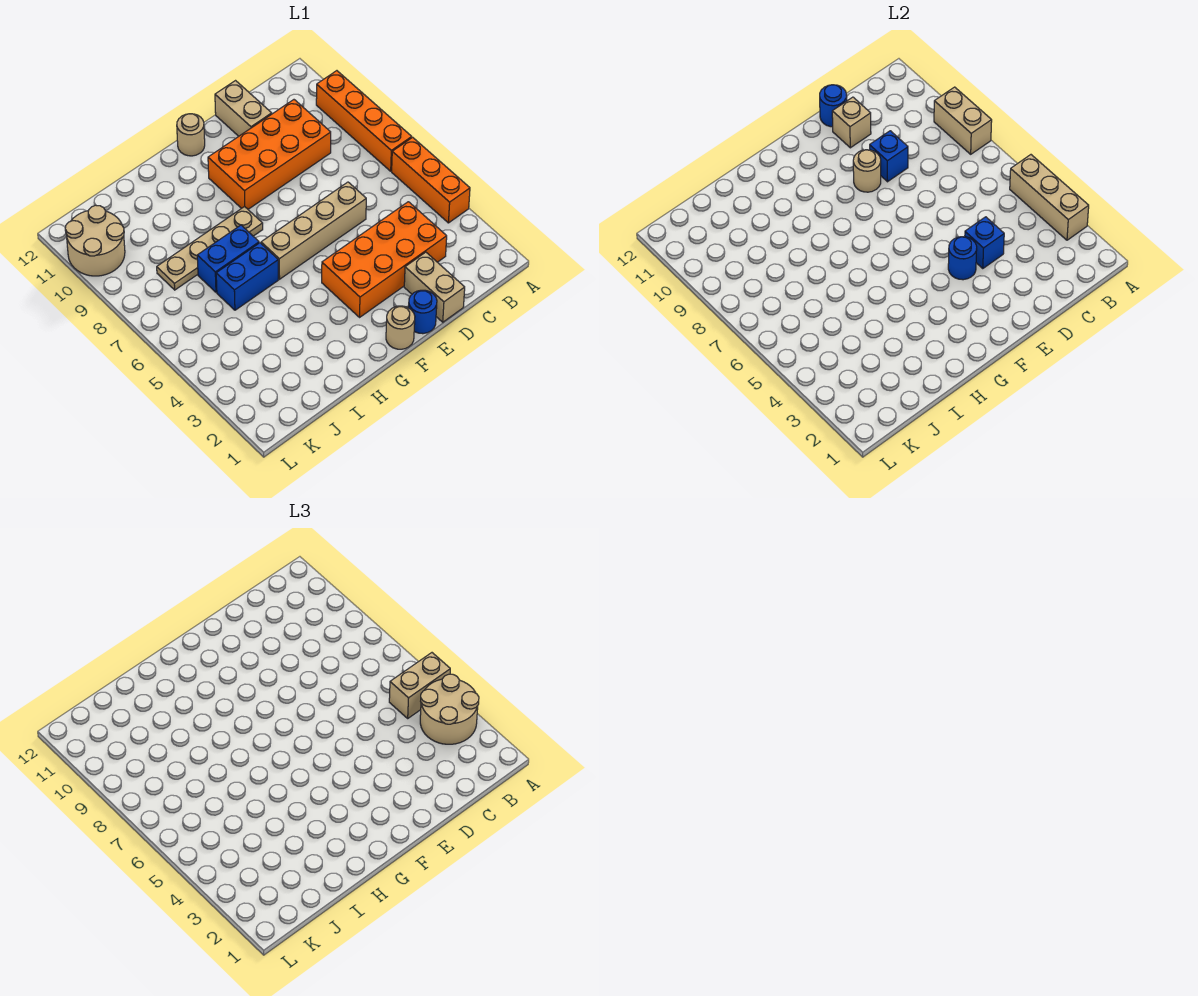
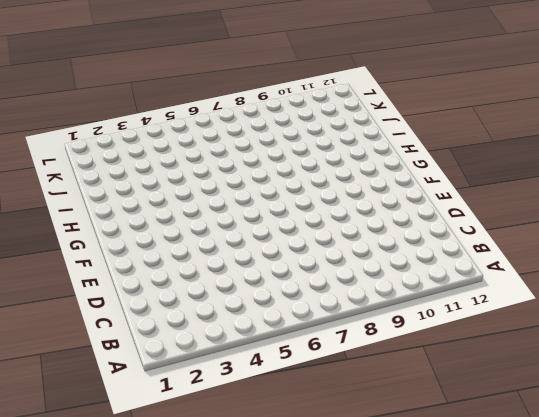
none -> orange brick A4:A6 level 1
none -> orange brick A7:A10 level 1
none -> orange brick C3:F4 level 1

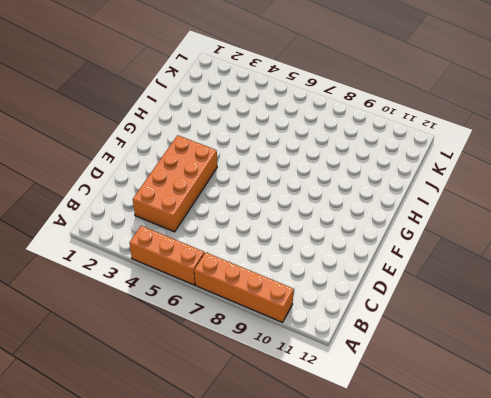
none -> orange brick C9:F10 level 1
none -> tan brick D1:D2 level 1
none -> tan brick D6:G6 level 1

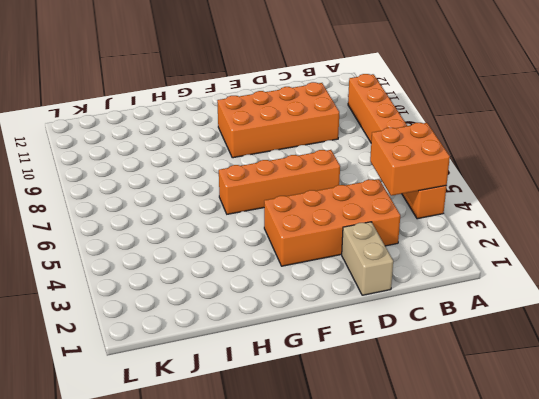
orange brick A4:B5 level 2 -> tan brick A3:A5 level 2
orange brick D6:G6 level 1 -> tan brick D6:G6 level 1
none -> tan brick D11:D12 level 1
none -> blue round brick E1 level 1
none -> tan round brick F1 level 1

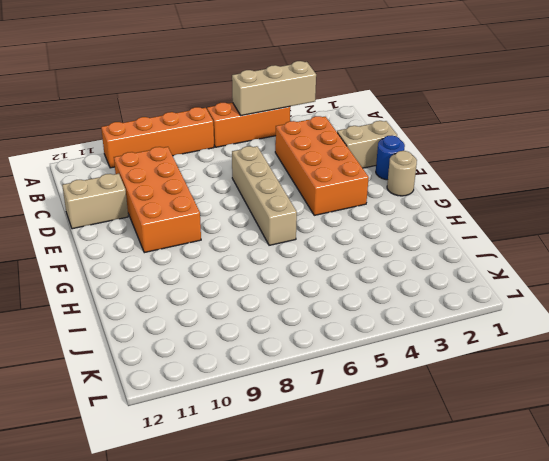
none -> tan round brick F12 level 1
none -> tan plate G8:J8 level 1
none -> blue brick H6:I6 level 1

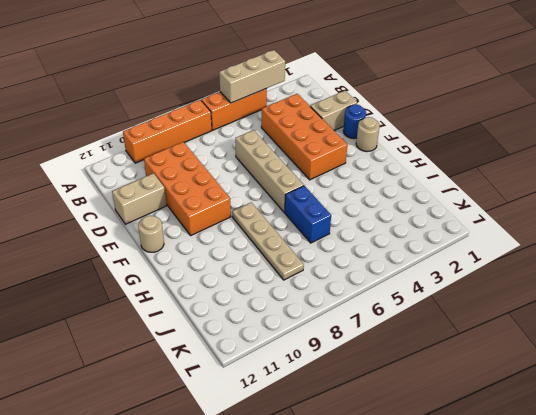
none -> blue brick H7:I7 level 1
none -> tan round brick K10:L11 level 1
none -> tan brick A8:A9 level 2

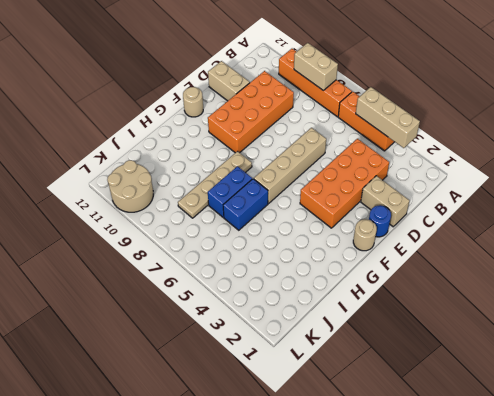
none -> blue brick D4 level 2
none -> blue brick D9 level 2
none -> tan brick D11 level 2

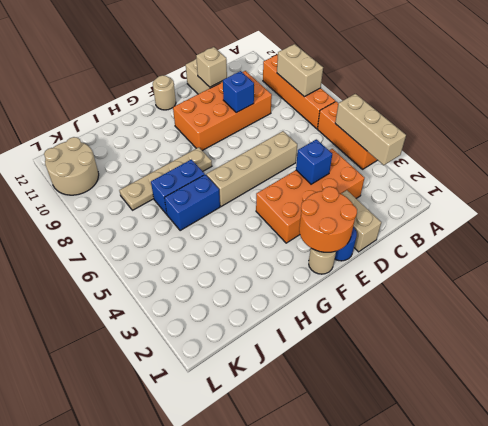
orange round brick E1:F2 level 2 -> none
none -> blue round brick D12 level 2
none -> blue round brick E4 level 2
none -> tan round brick E9 level 2

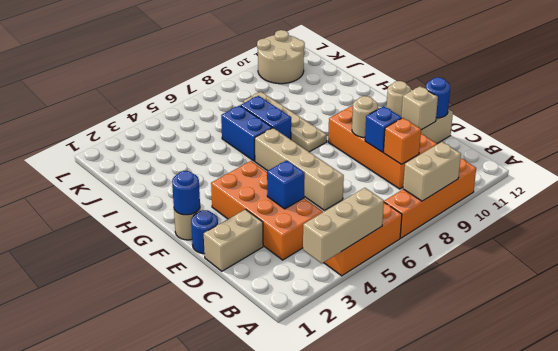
orange brick C9 level 2 -> none
blue round brick F1 level 2 -> blue round brick E4 level 2
none -> tan round brick A3:B4 level 3
none -> tan brick A5:B5 level 3

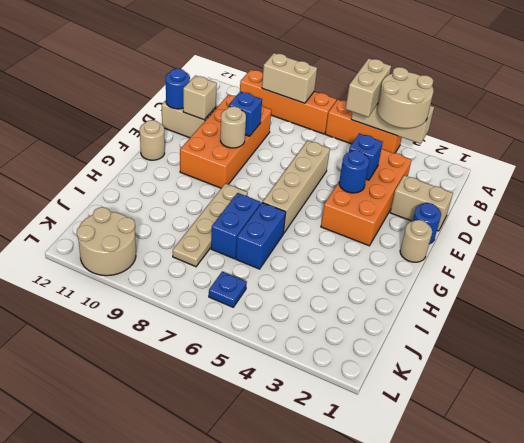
blue plate K6 level 1 -> none

